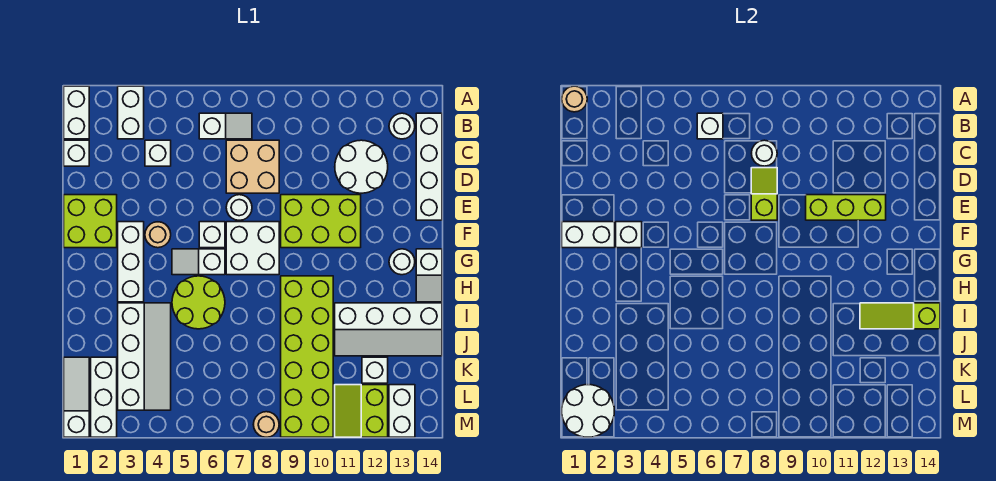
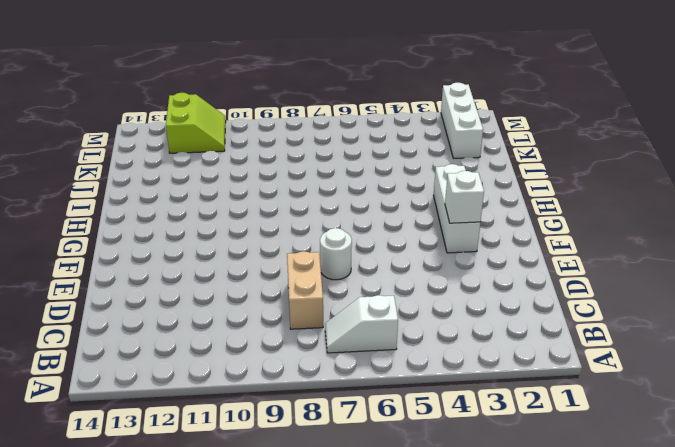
tan brick C8:D8 level 1 -> tan brick C7:D8 level 1
none -> white brick A1:B1 level 1
none -> white brick A3:B3 level 1
none -> white round brick B13 level 1
none -> white brick B14:E14 level 1

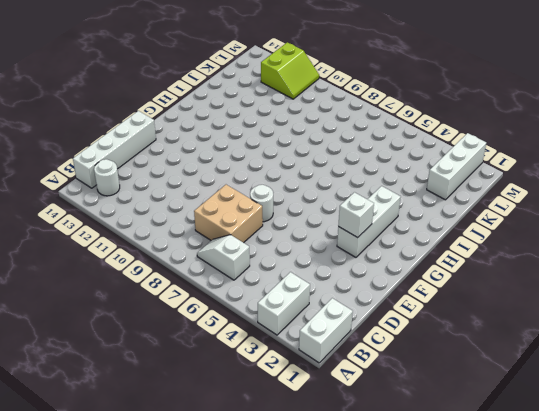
none -> white brick C1 level 1
none -> white brick C4 level 1
none -> white round brick C11:D12 level 1
none -> lime brick E1:F2 level 1

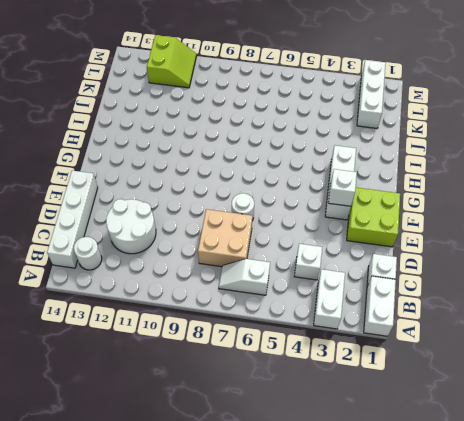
none -> lime brick E9:F11 level 1
none -> tan round brick F4 level 1
none -> white brick F6 level 1
none -> white brick F7:G8 level 1

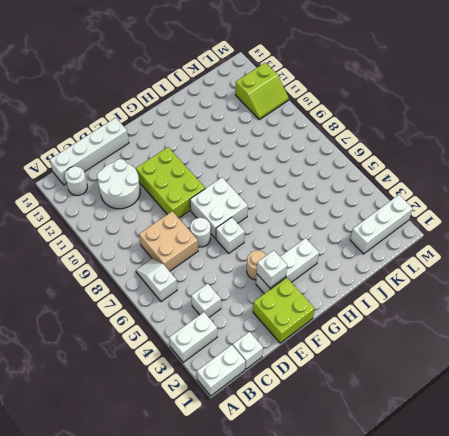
none -> white slope G5:G6 level 1 top 6
none -> white round brick G13 level 1
none -> white slope G14:H14 level 1 top G
none -> lime round brick H5:I6 level 1

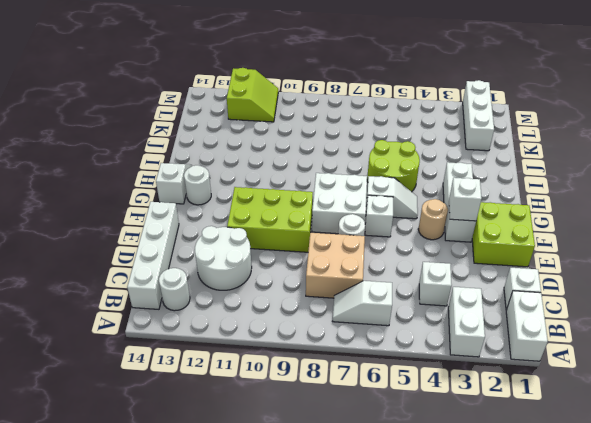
none -> lime brick H9:M10 level 1
none -> white slope I3:L4 level 1 top 3
none -> white slope I11:J14 level 1 top I
none -> white slope K1:M1 level 1 top M

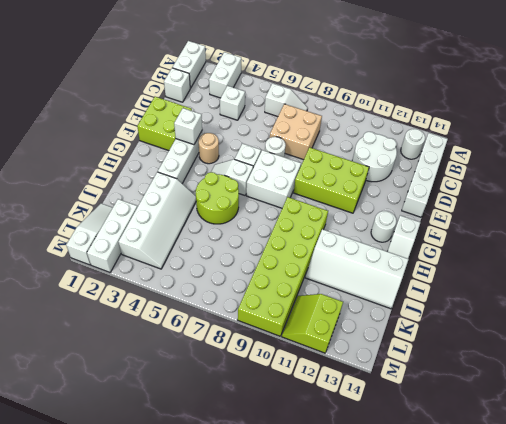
none -> white brick K12 level 1
none -> white brick L13:M13 level 1
none -> tan round brick M8 level 1
none -> tan round brick A1 level 2

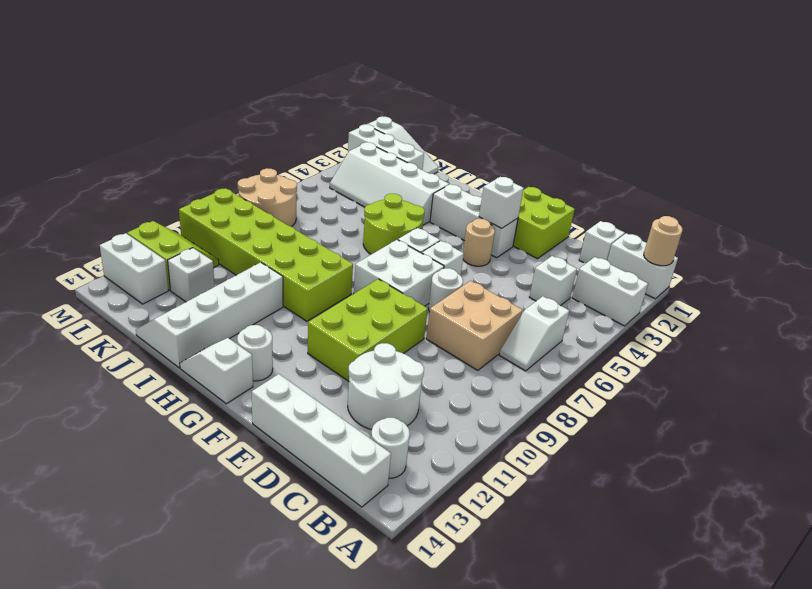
tan round brick L7:M8 level 1 -> tan round brick M8 level 1
none -> white brick B6 level 2
none -> white round brick C8 level 2
none -> lime slope D8:E8 level 2 top E
none -> lime brick E10:E12 level 2

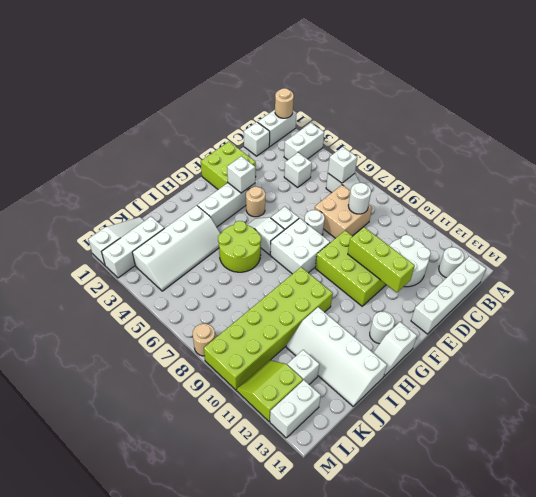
none -> lime slope D8:E8 level 2 top E
none -> white brick F1:F2 level 2
none -> lime slope I12:I14 level 2 top 14
none -> white round brick L1:M2 level 2

